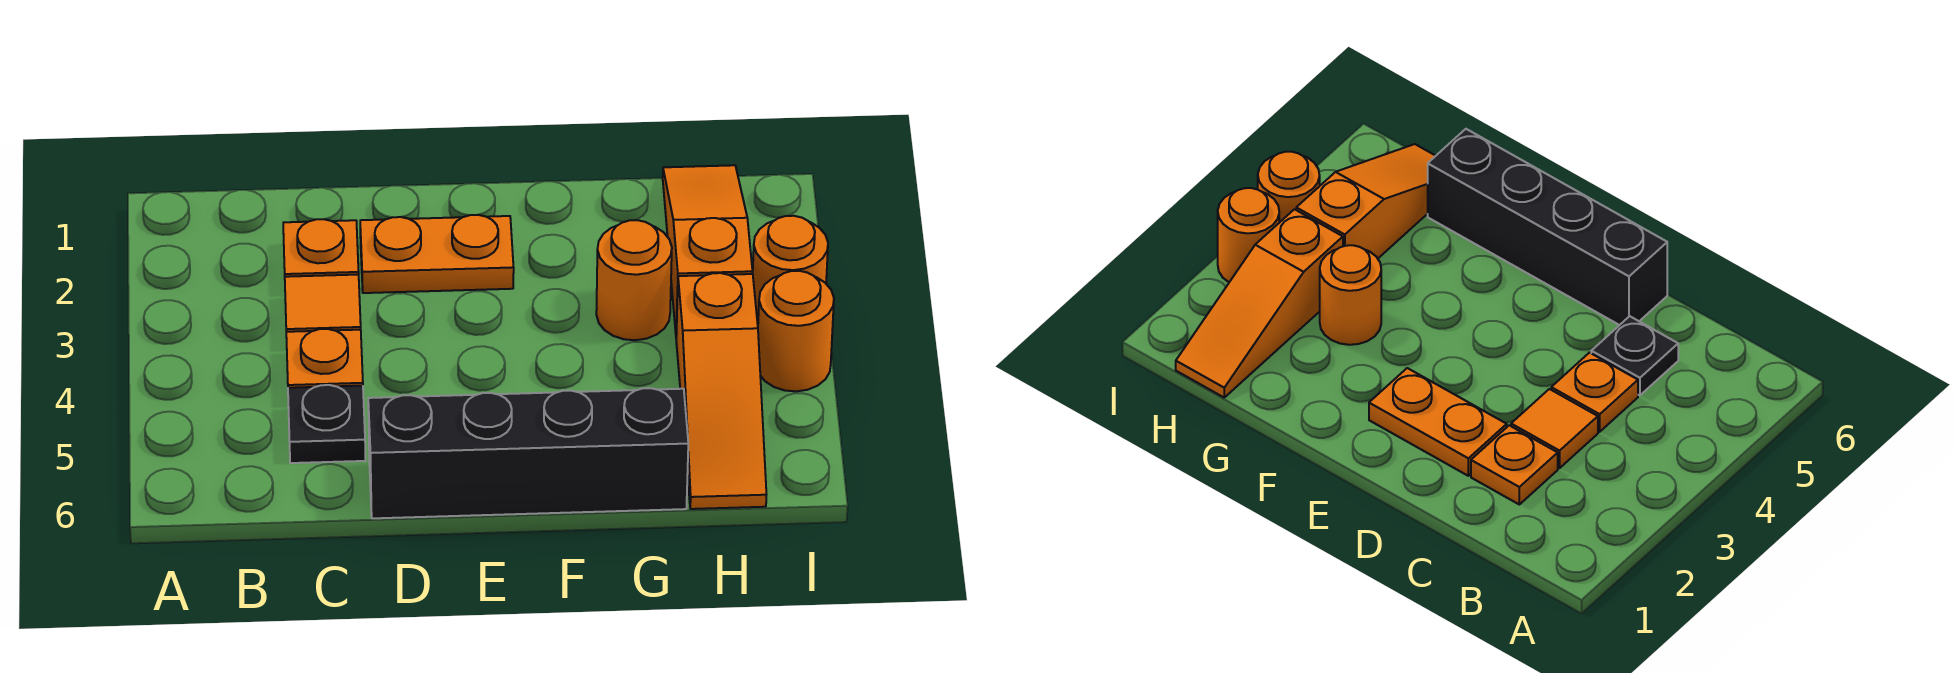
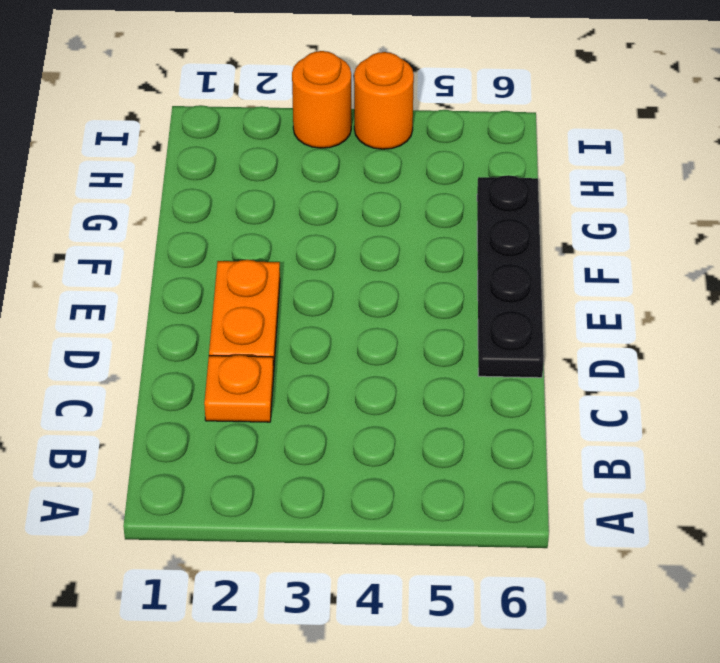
black plate D6:G6 level 1 -> black brick D6:G6 level 1
none -> orange tile C3 level 1
none -> orange plate C4 level 1

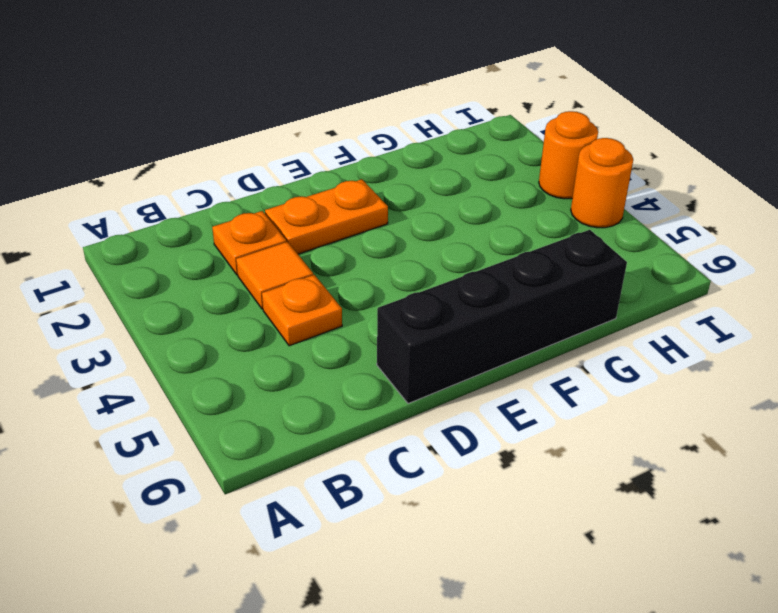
none -> black plate C5 level 1
none -> orange round brick G3 level 1

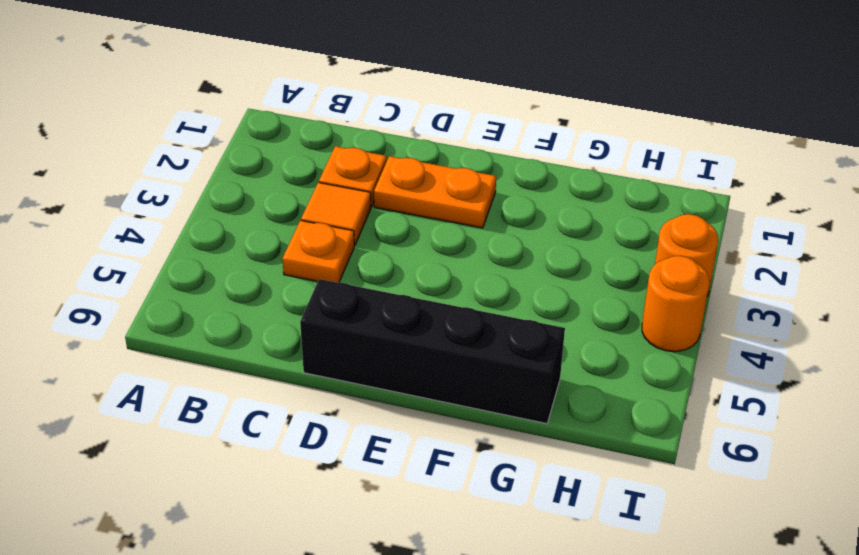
none -> black plate C5 level 1
none -> orange round brick G3 level 1

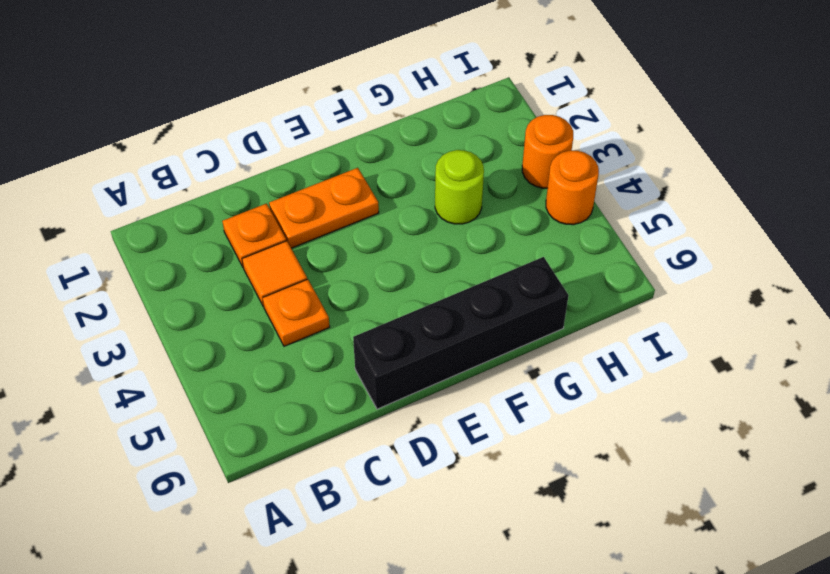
lime round brick G3 level 1 -> orange round brick G3 level 1
none -> black plate C5 level 1
none -> orange slope H1:H3 level 1 top 3

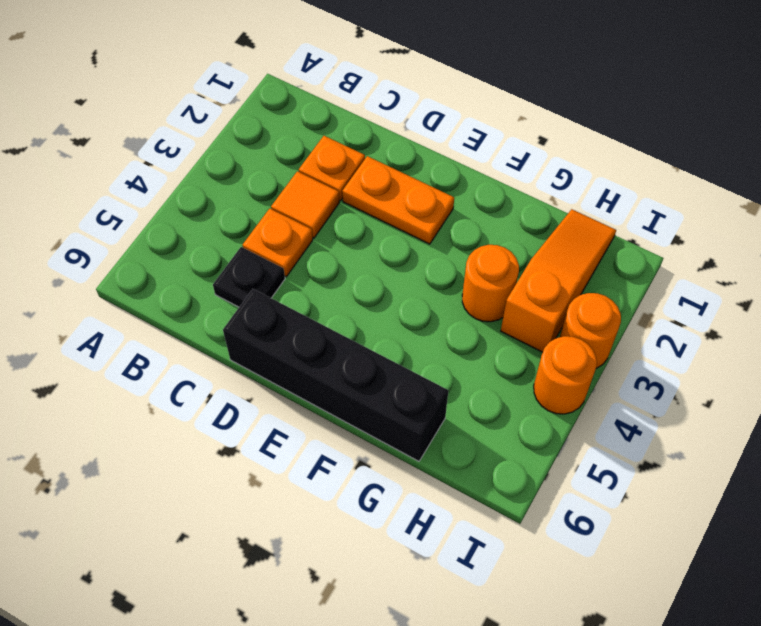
none -> orange slope H4:H6 level 1 top 4

